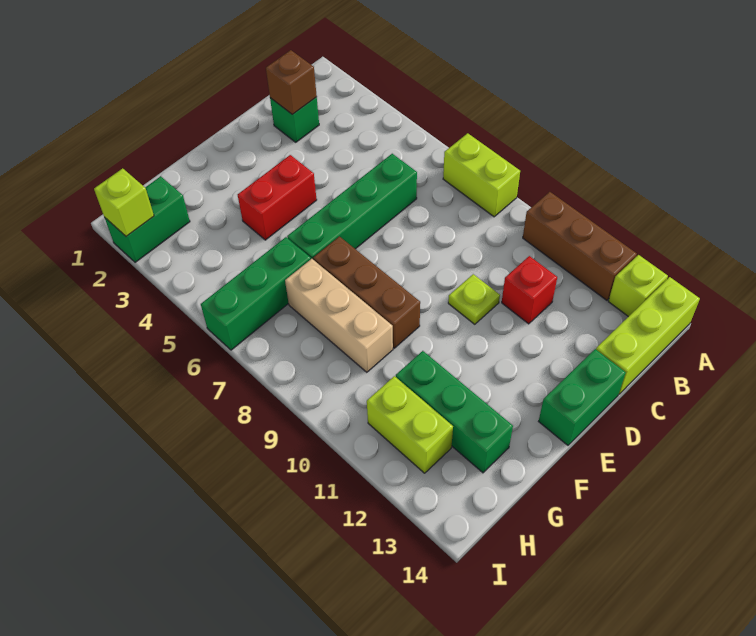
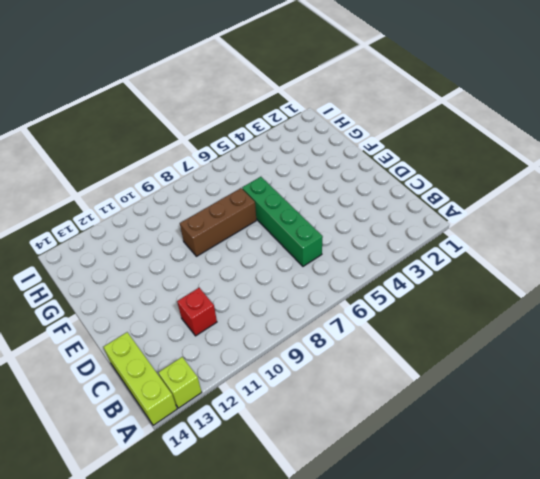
none -> lime brick A7:A8 level 1
none -> brown brick A10:A12 level 1
none -> green brick C2 level 1

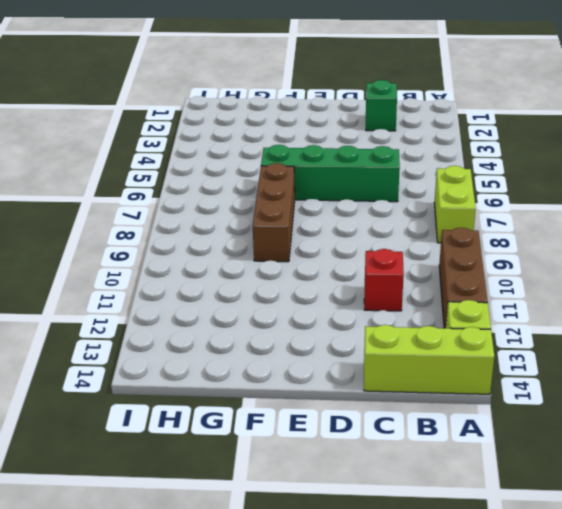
none -> lime plate D10 level 1
none -> green brick D14:E14 level 1
none -> red brick E4:F4 level 1

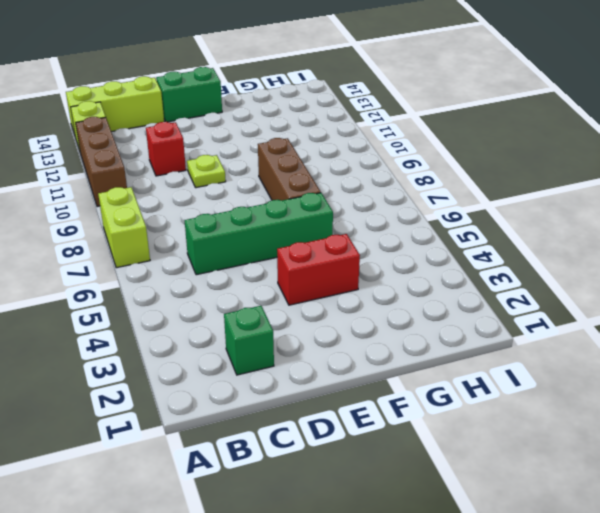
none -> green brick G6:I6 level 1
none -> tan brick G7:G9 level 1
none -> green brick G11:G13 level 1

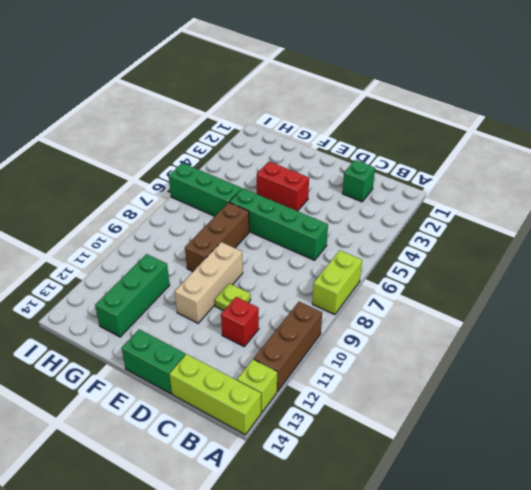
tan brick E9:E11 level 1 -> tan brick G7:G9 level 1
none -> green brick H2:I2 level 1
none -> lime brick H11:H12 level 1
none -> brown brick C2 level 2

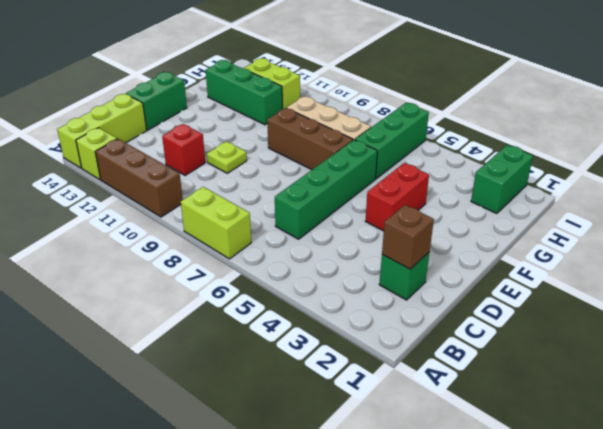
none -> lime brick I2 level 2

